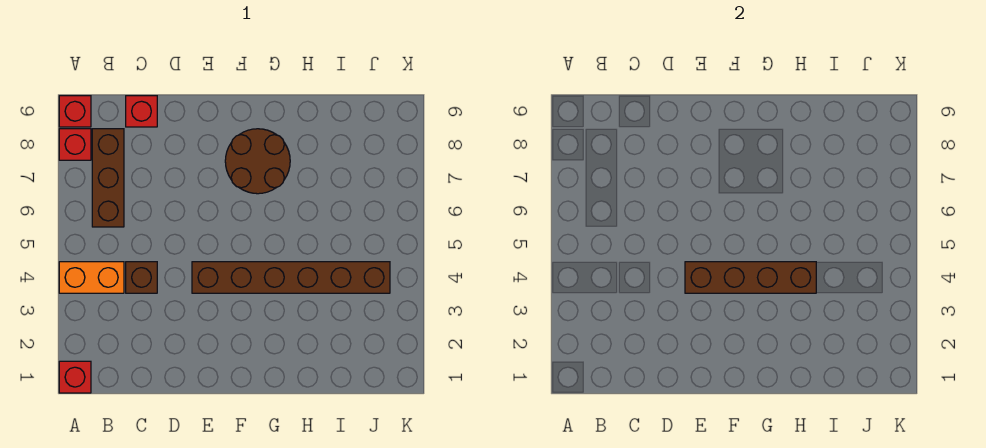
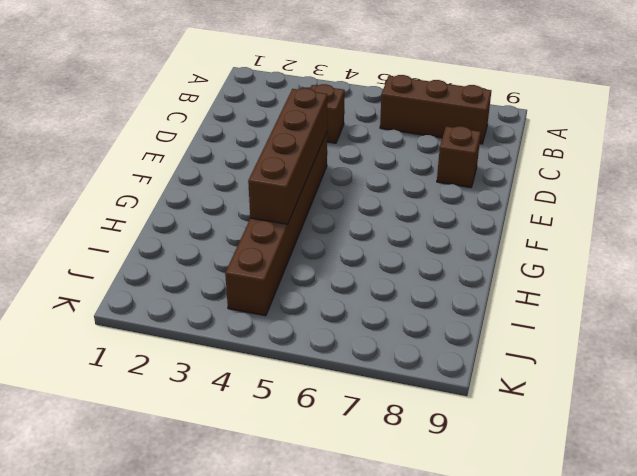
brown brick D8 level 1 -> none
none -> red brick A1 level 1
none -> orange brick A4:B4 level 1

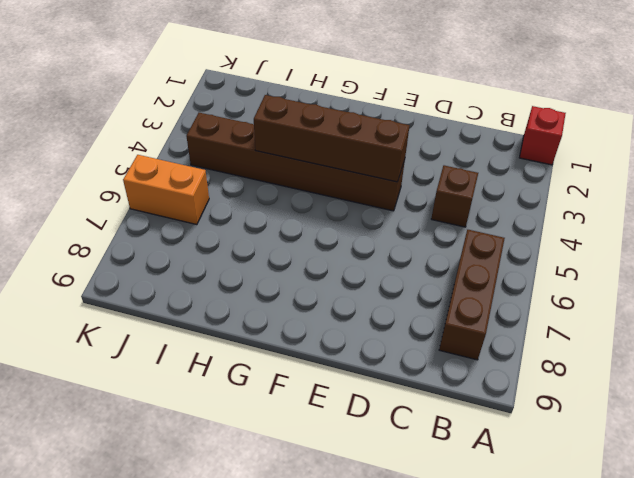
orange brick J6:K6 level 1 -> orange brick A4:B4 level 1
none -> red brick A8 level 1
none -> red brick A9 level 1

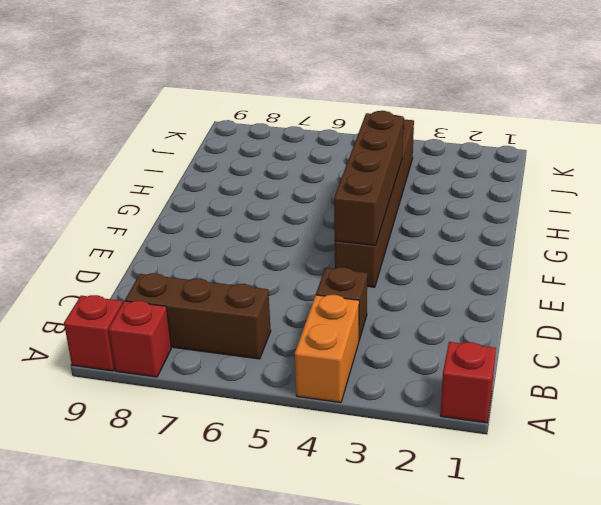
none -> red brick C9 level 1
none -> brown round brick F7:G8 level 1

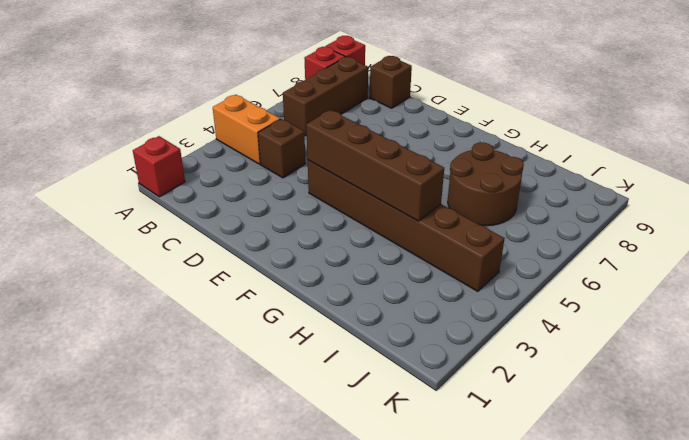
brown brick C9 level 1 -> red brick C9 level 1
brown round brick H6:I7 level 1 -> brown round brick F7:G8 level 1

